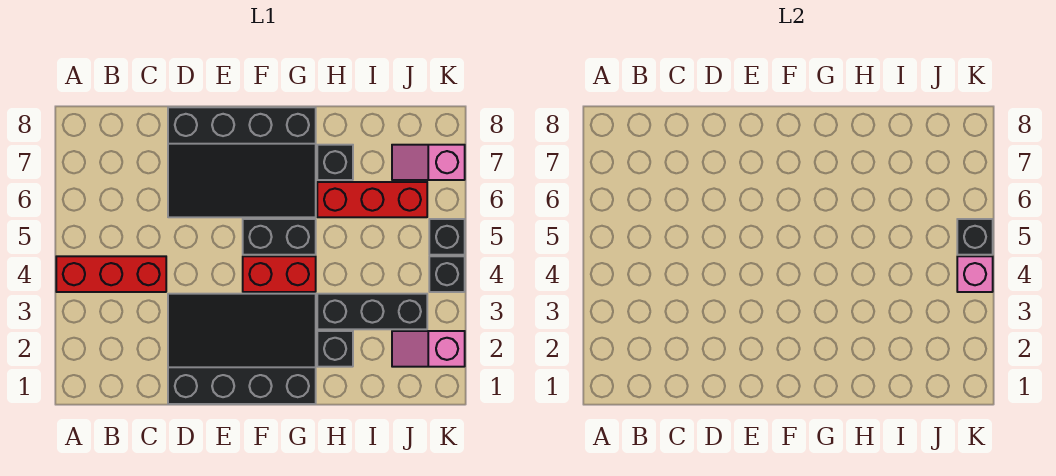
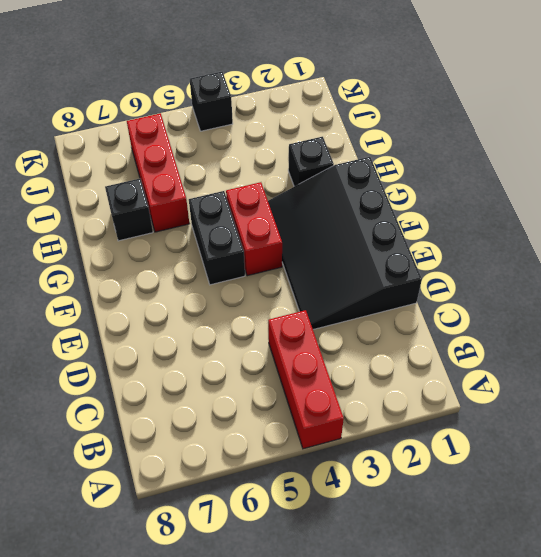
none -> black slope D6:G8 level 1 top 8
none -> black brick H3:J3 level 1
none -> pink slope J2:K2 level 1 top K

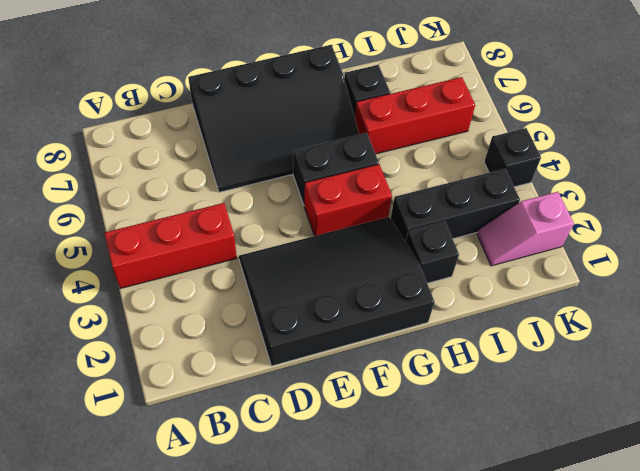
none -> pink slope J7:K7 level 1 top K
none -> black brick K5 level 1
none -> pink brick K4 level 2

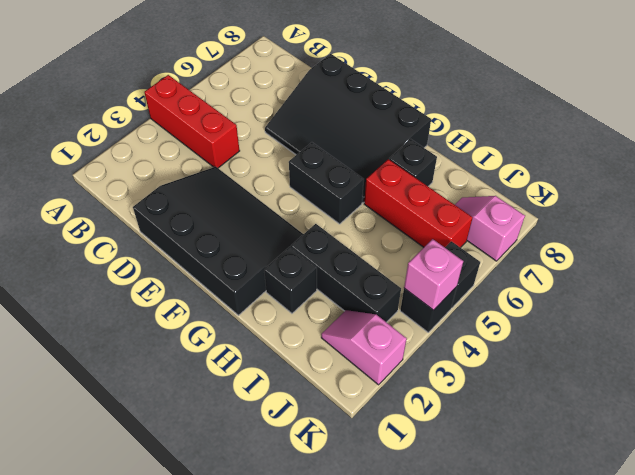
none -> red brick F4:G4 level 1
none -> black brick K5 level 2

